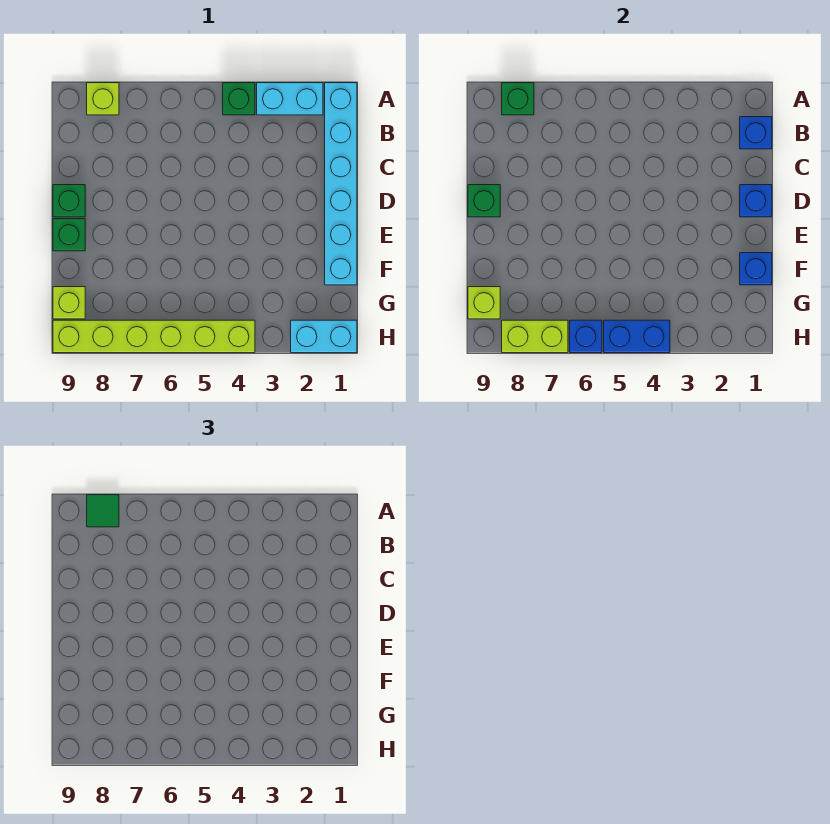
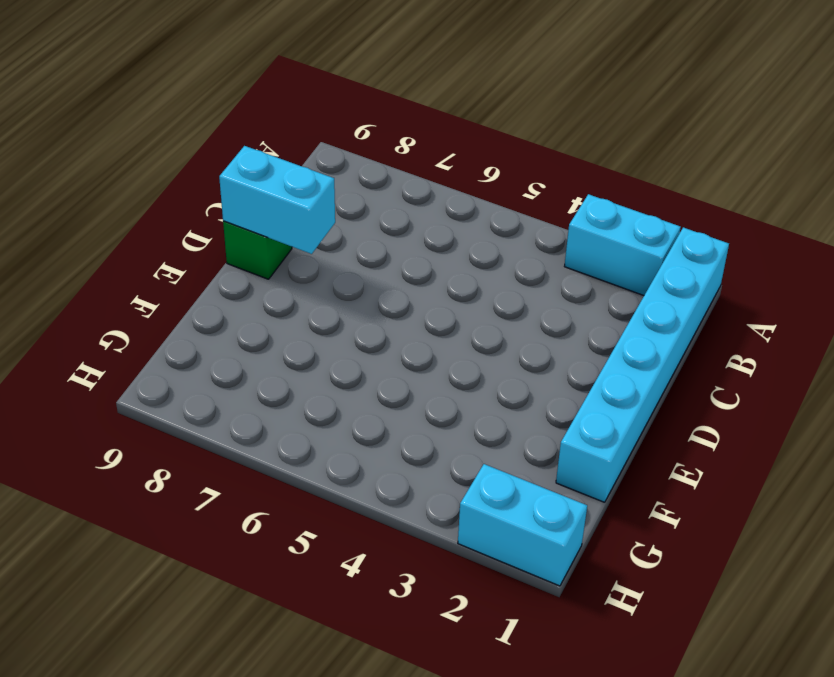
cyan brick D8:D9 level 2 -> green brick D9 level 2
none -> green brick A4 level 1
none -> lime brick A8 level 1
none -> green brick E9 level 1

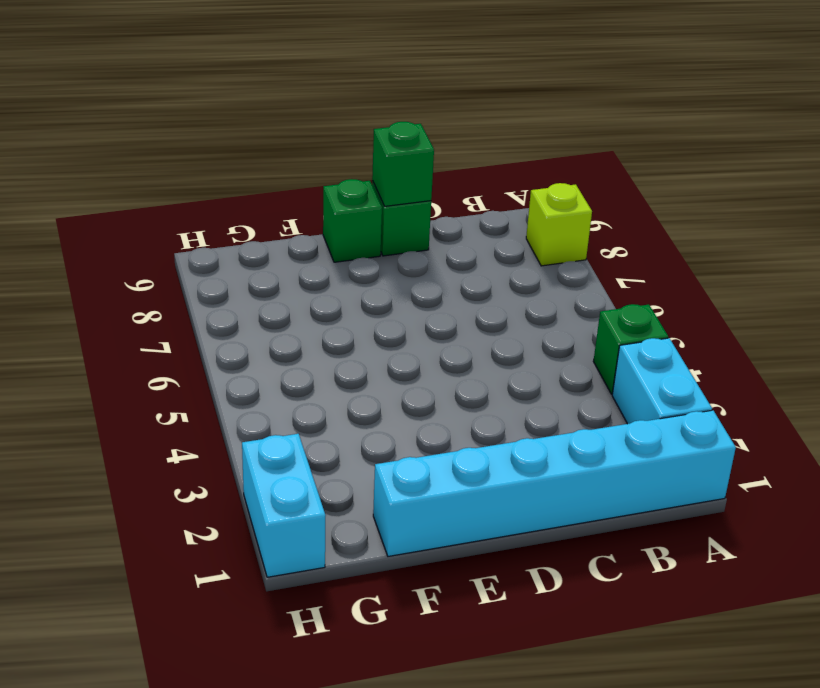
none -> lime brick G9 level 1
none -> lime brick H4:H9 level 1
none -> green brick A8 level 2

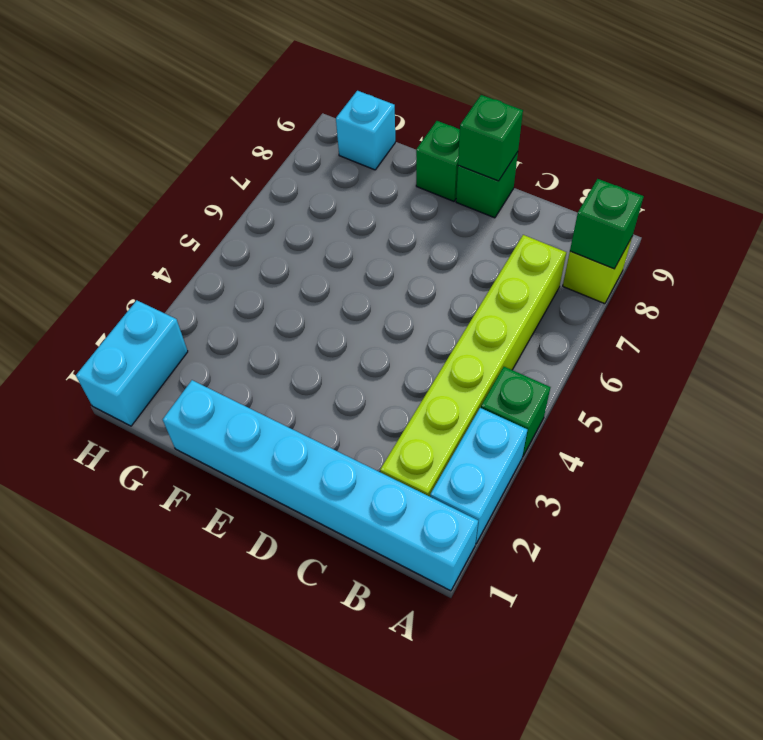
lime brick B2:B7 level 1 -> lime brick H4:H9 level 1
cyan brick G9 level 1 -> lime brick G9 level 1
none -> blue brick B1 level 2
none -> blue brick D1 level 2
none -> blue brick F1 level 2

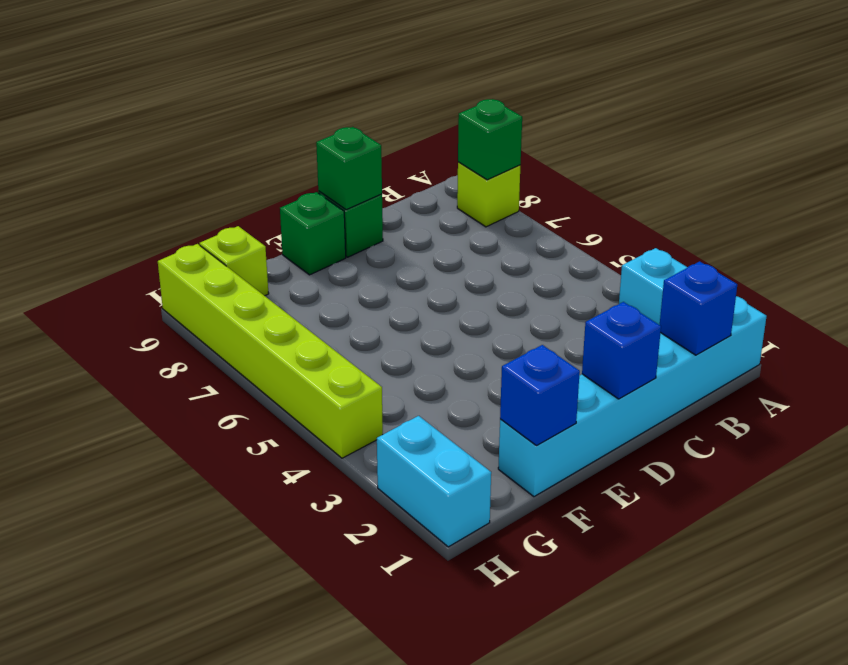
none -> green brick A4 level 1
none -> lime brick G9 level 2
none -> blue brick H4:H5 level 2

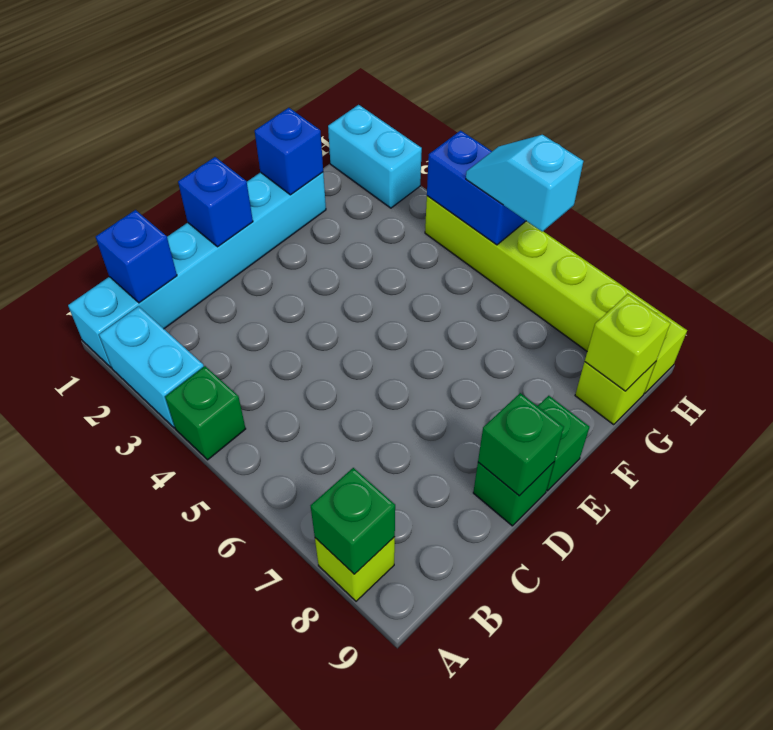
cyan slope H5:H6 level 3 top 6 -> none
none -> blue brick H6 level 2
none -> lime brick H7:H8 level 2
none -> green tile A8 level 3

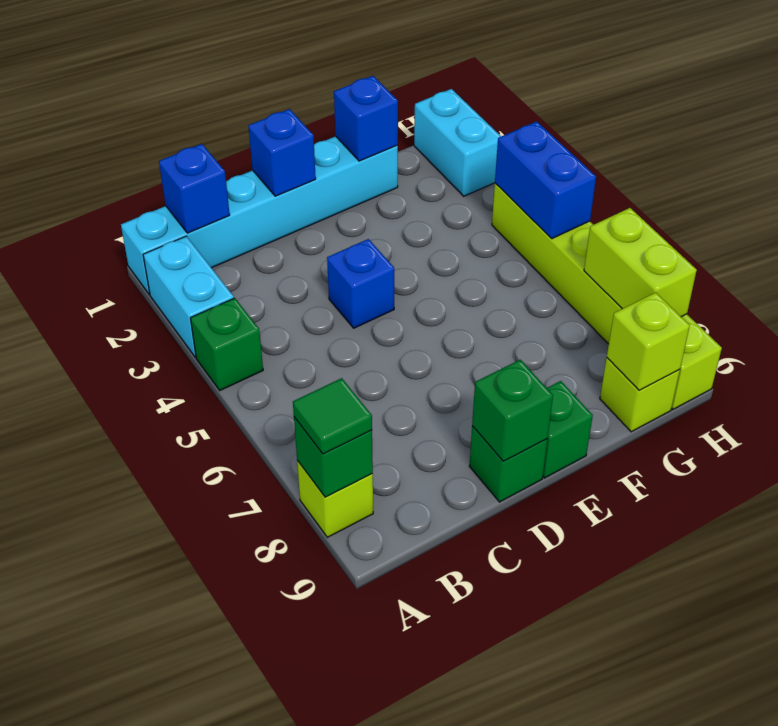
blue brick D4 level 1 -> blue brick H6 level 2

